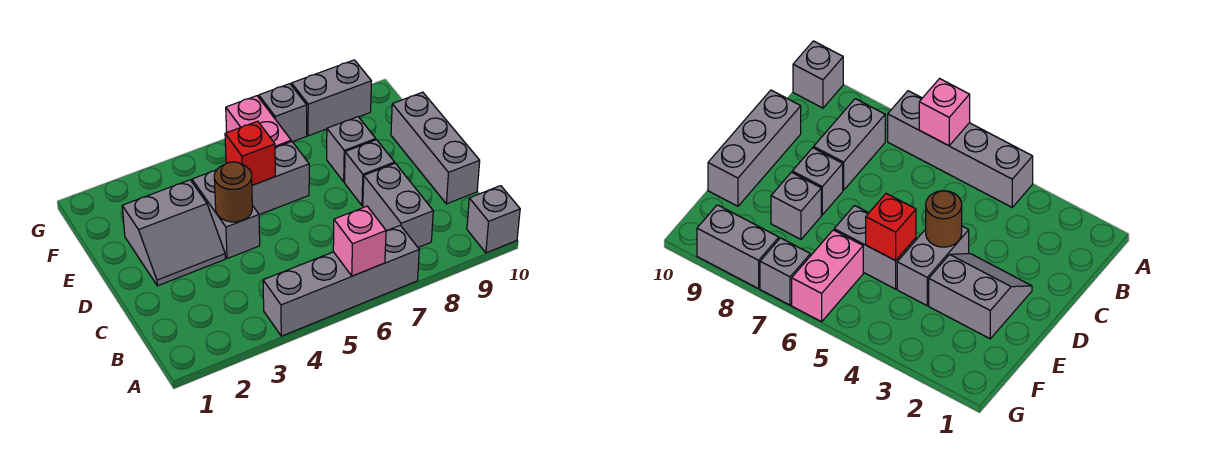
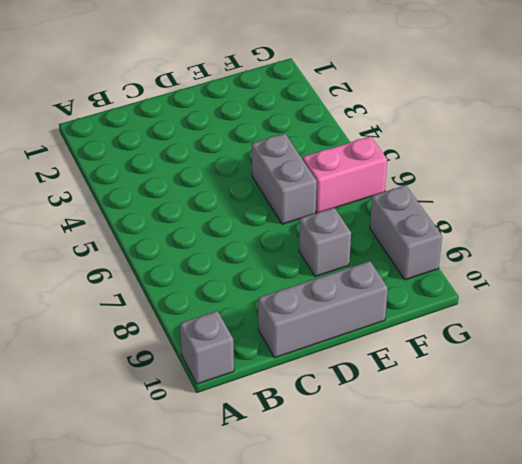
none -> grey brick A4:A7 level 1
none -> grey brick B8:C8 level 1
none -> grey slope D2:E3 level 1 top E

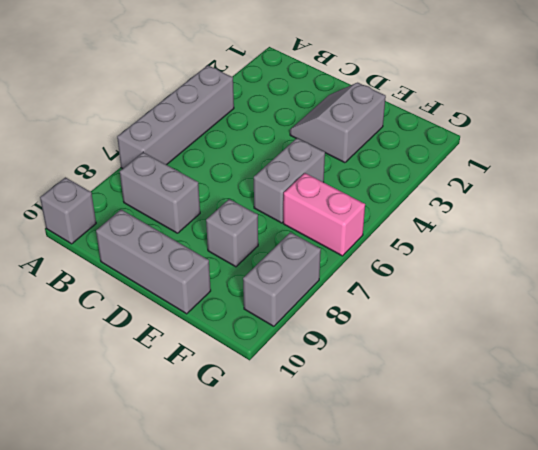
none -> grey brick D4:E4 level 1
none -> grey brick D8 level 1
none -> grey brick G7 level 1

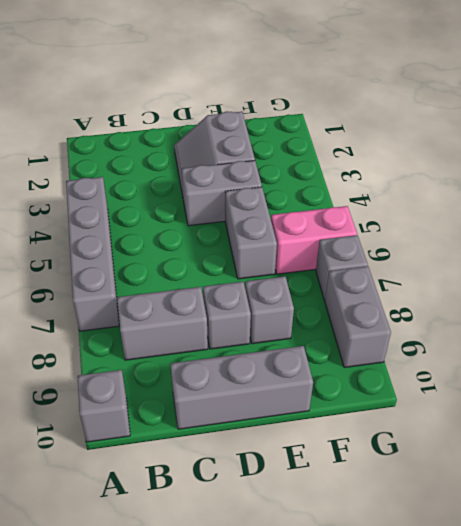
none -> pink brick A6 level 2
none -> brown round brick D4 level 2
none -> red brick E5 level 2

